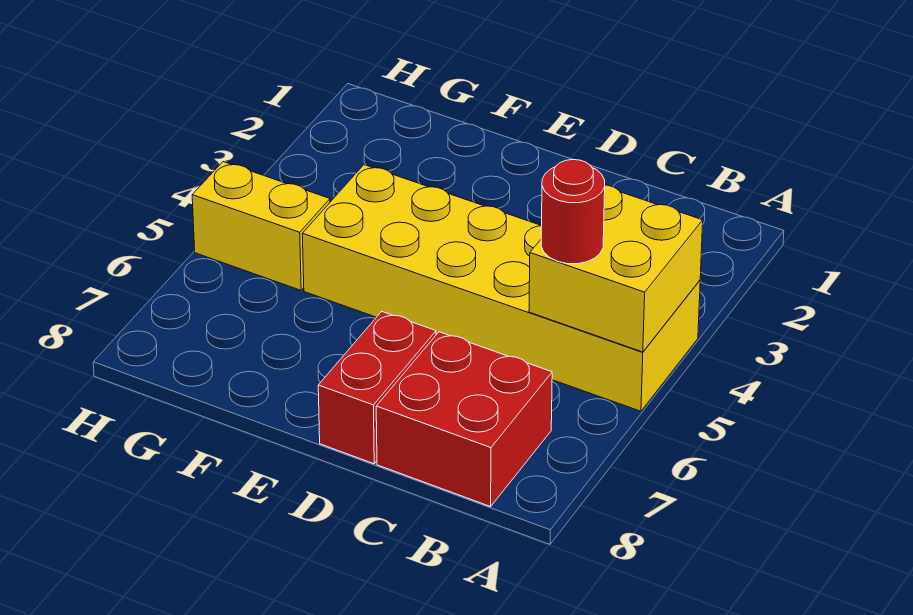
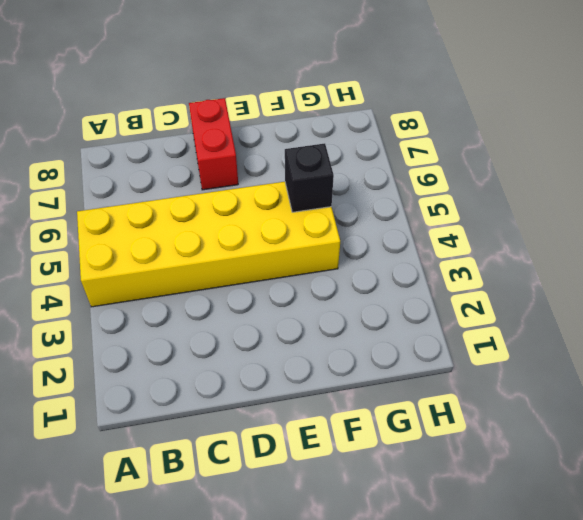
black brick F5 level 2 -> none
none -> red brick B7:C8 level 1
none -> yellow brick G5:H5 level 1

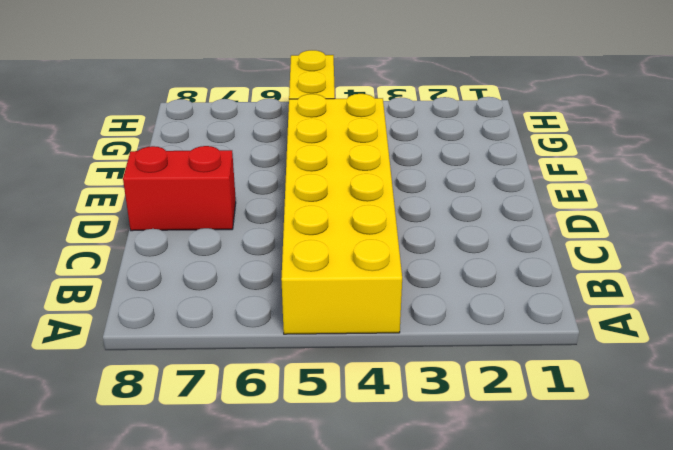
none -> red brick B7:C8 level 1
none -> yellow brick A4:B5 level 2

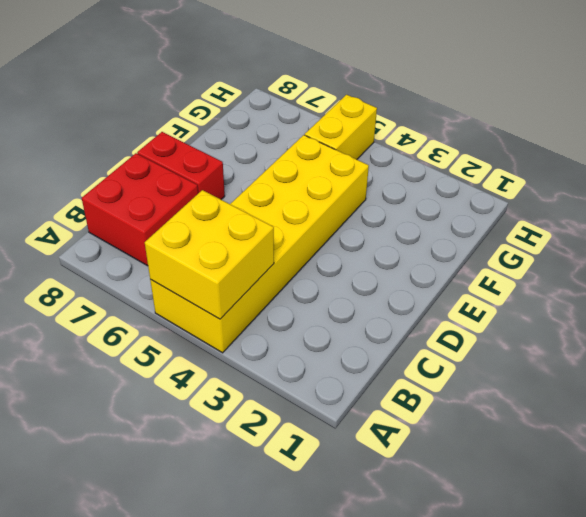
none -> red round brick B5 level 3

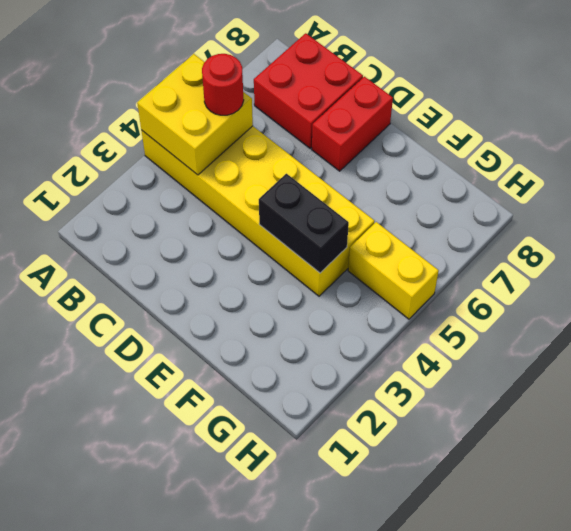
black brick E4:F4 level 2 -> none

